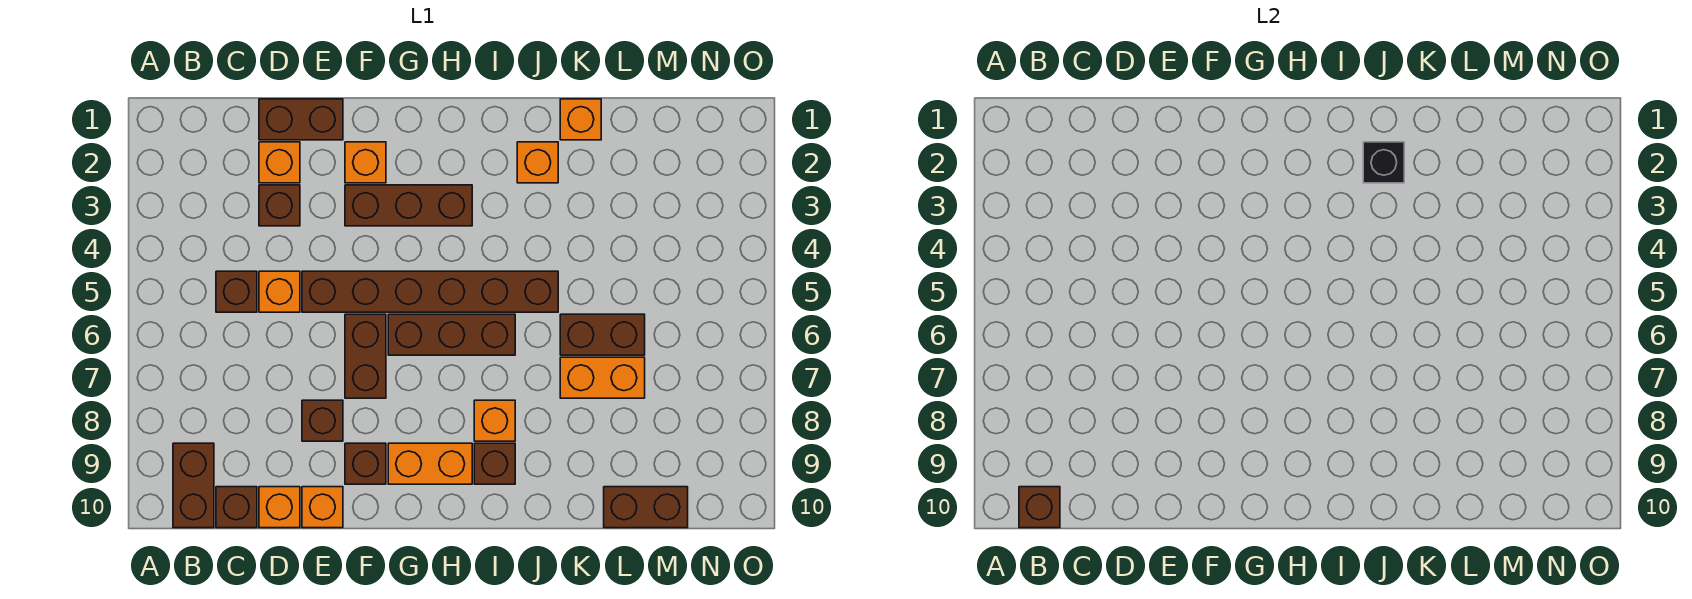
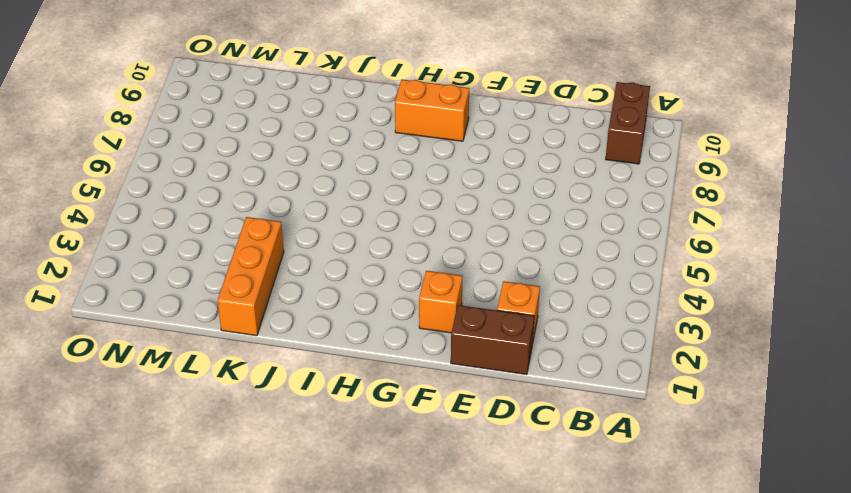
orange brick K1:K3 level 1 -> orange brick K1 level 1
none -> brown brick C5 level 1
none -> brown brick C10 level 1
none -> brown brick D3 level 1

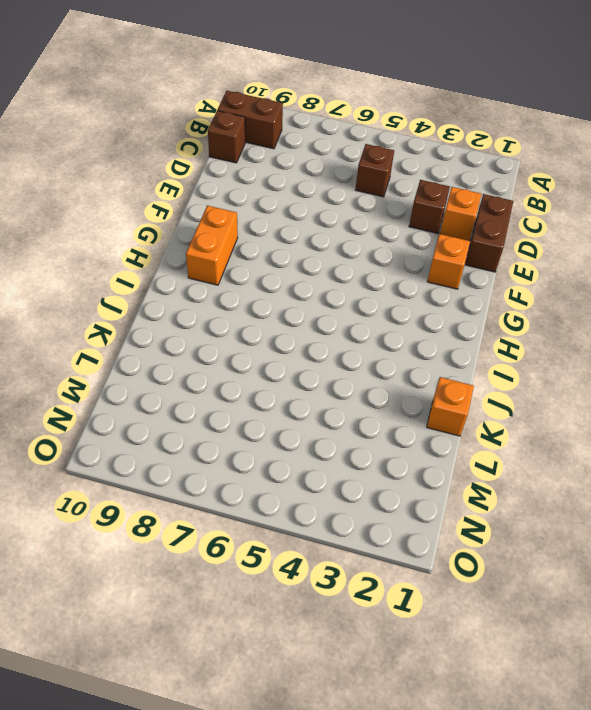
none -> orange brick D5 level 1
none -> orange brick D10 level 1
none -> brown brick E5:J5 level 1

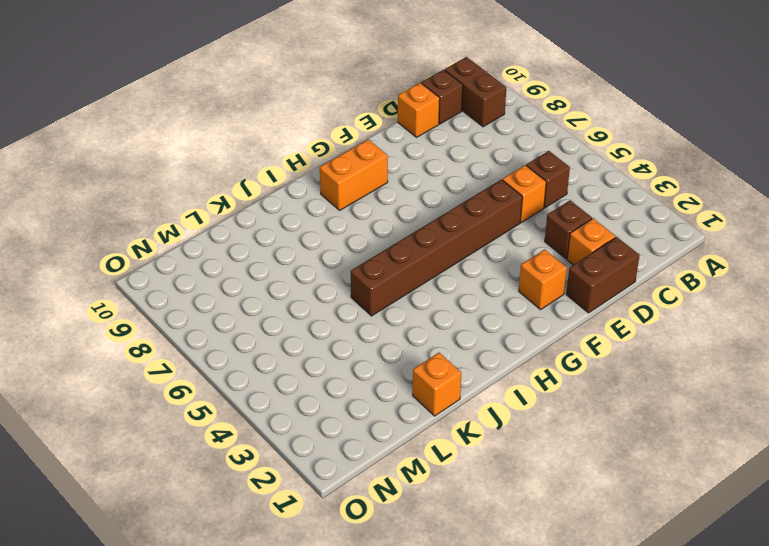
none -> brown brick E8 level 1
none -> orange brick E10 level 1
none -> brown brick F3:H3 level 1

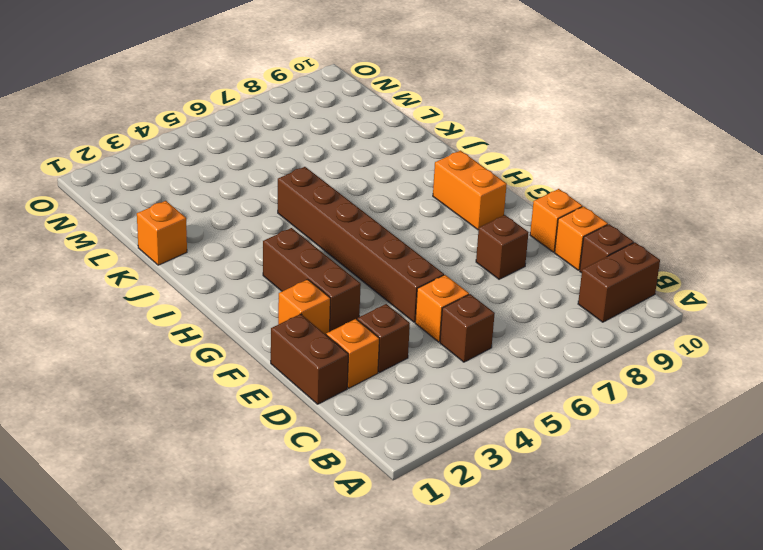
none -> brown brick F6:F7 level 1
none -> brown brick F9 level 1
none -> brown brick G6:I6 level 1

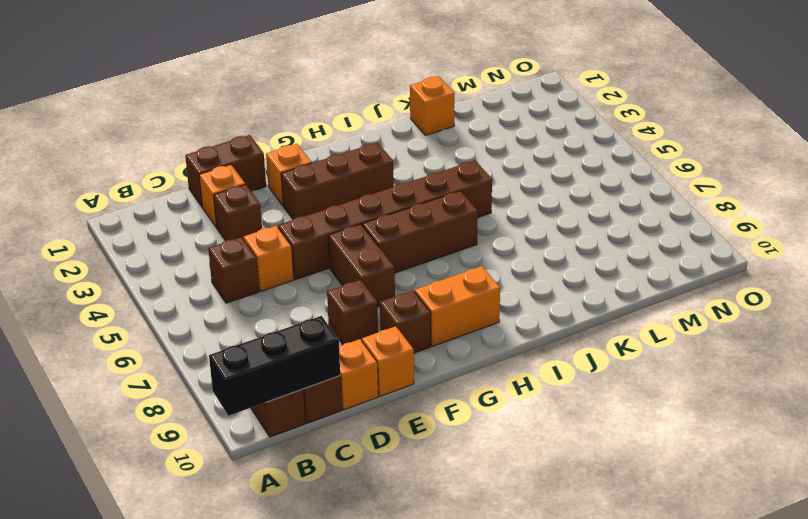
black brick A10:C10 level 2 -> brown brick B10 level 2
none -> orange brick I8 level 1
none -> brown brick I9 level 1
none -> orange brick J2 level 1

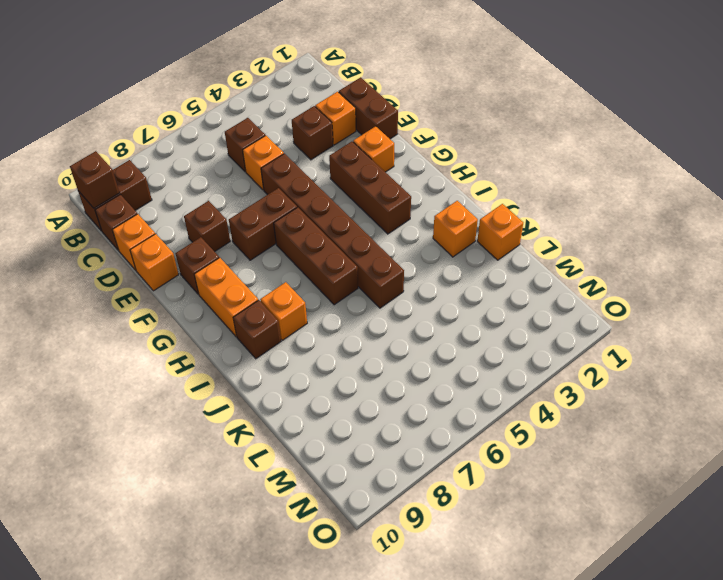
none -> brown brick K6:L6 level 1
none -> orange brick K7:L7 level 1
none -> brown brick L10:M10 level 1

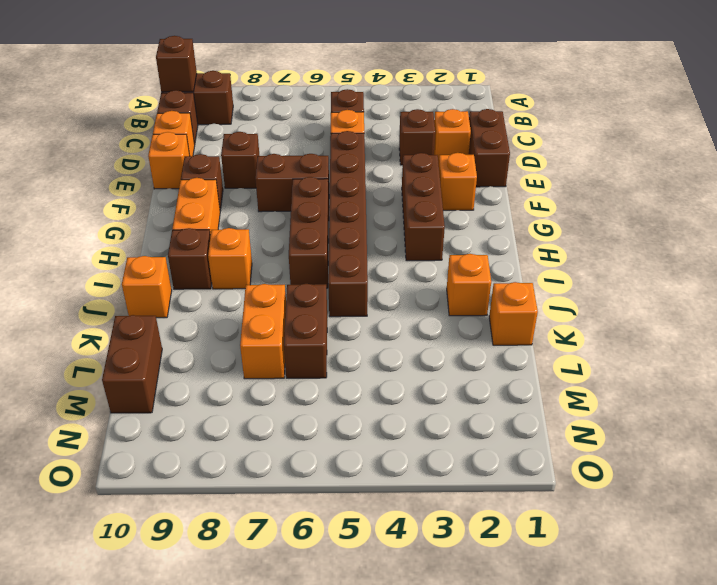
orange brick J10 level 1 -> none
none -> black brick J2 level 2

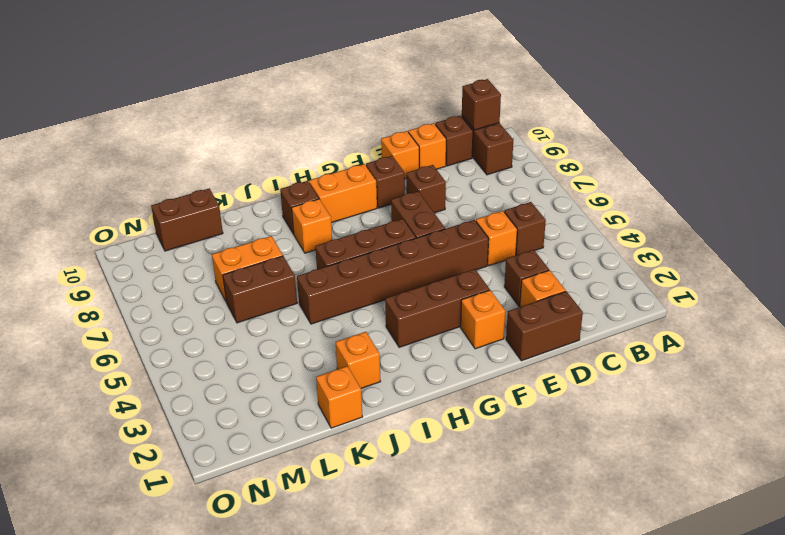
none -> black brick J2 level 2

